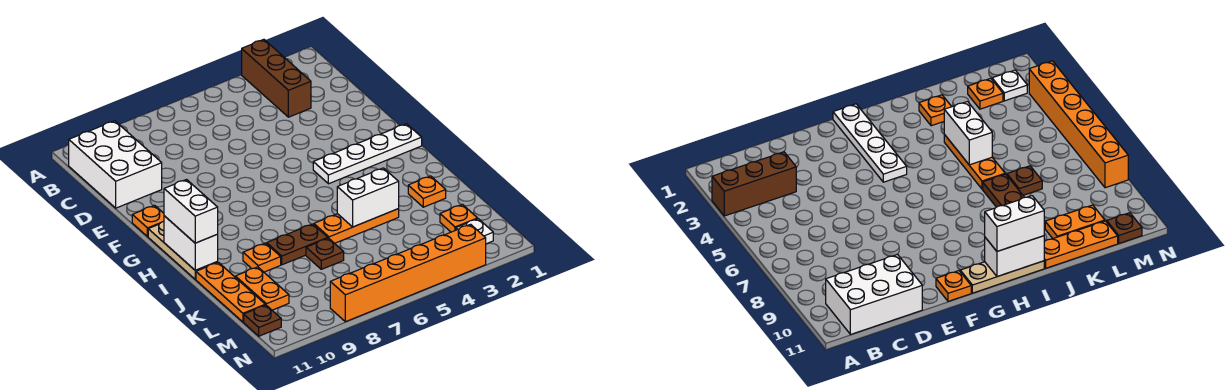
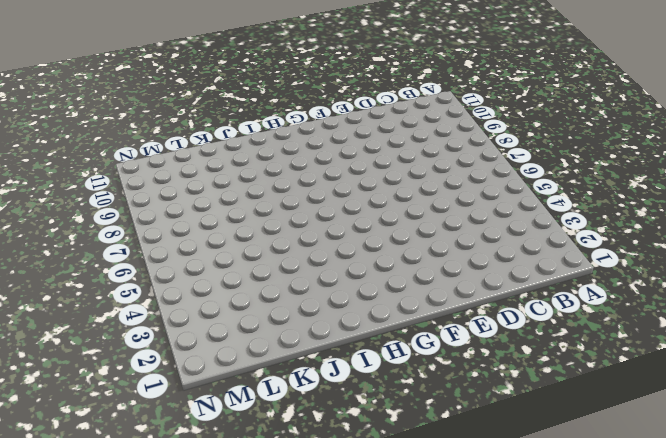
none -> brown brick A3:C3 level 1
none -> white brick B10:D11 level 1
none -> orange plate F11 level 1

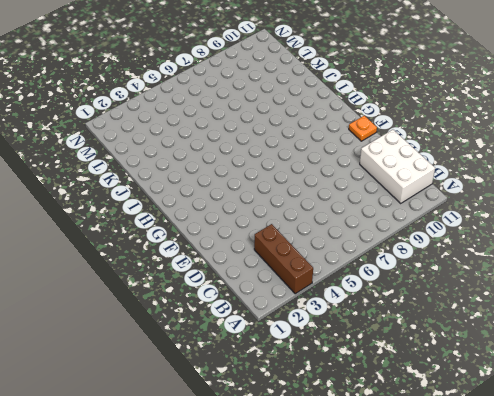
none -> white plate G1:G4 level 1
none -> tan plate G11:I11 level 1
none -> orange plate J2 level 1

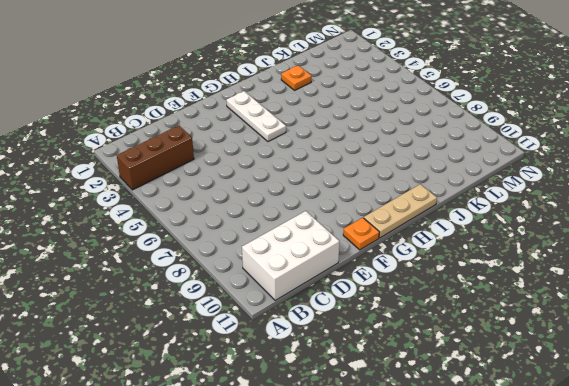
white plate G2:G4 level 1 -> white plate G1:G4 level 1
none -> orange plate J4:J6 level 1
none -> brown plate J7:J8 level 1
none -> orange plate J9 level 1

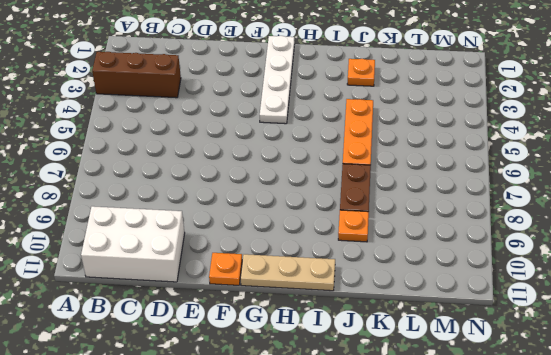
none -> orange plate J11:L11 level 1
none -> brown plate K7 level 1
none -> orange plate K10:L10 level 1

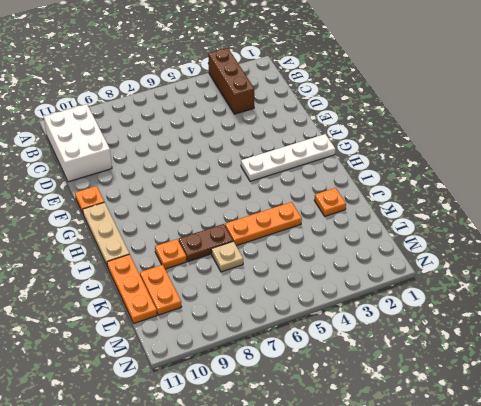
tan plate K7 level 1 -> brown plate K7 level 1
none -> orange plate L2 level 1
none -> white plate M2 level 1
none -> brown plate M11 level 1

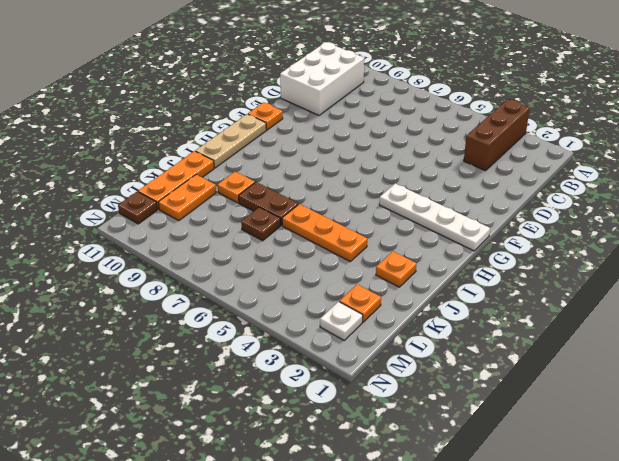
none -> orange brick N3:N8 level 1
none -> white brick H11:I11 level 2
none -> white brick J4:J5 level 2

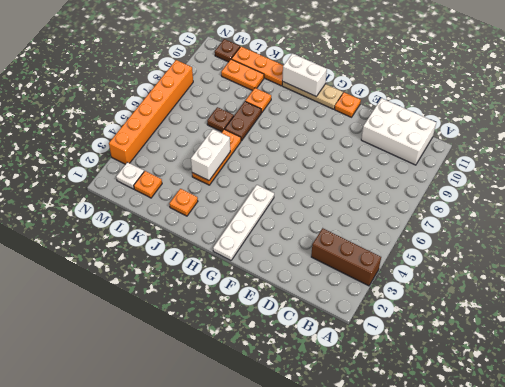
none -> white brick H11:I11 level 3

